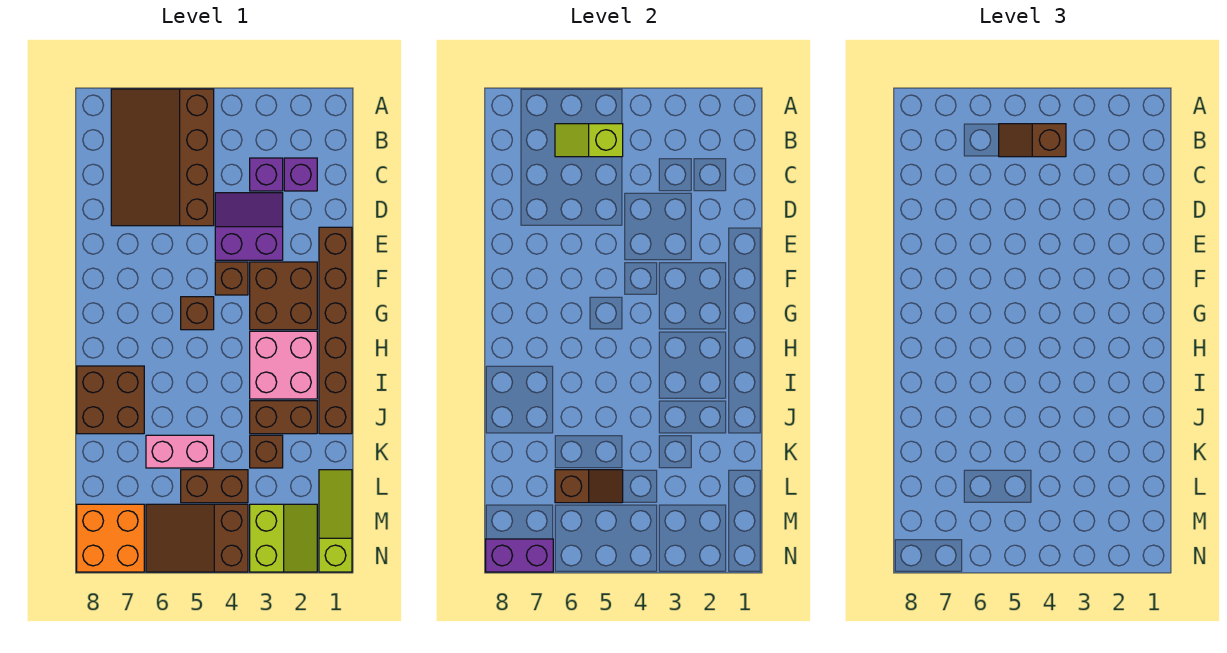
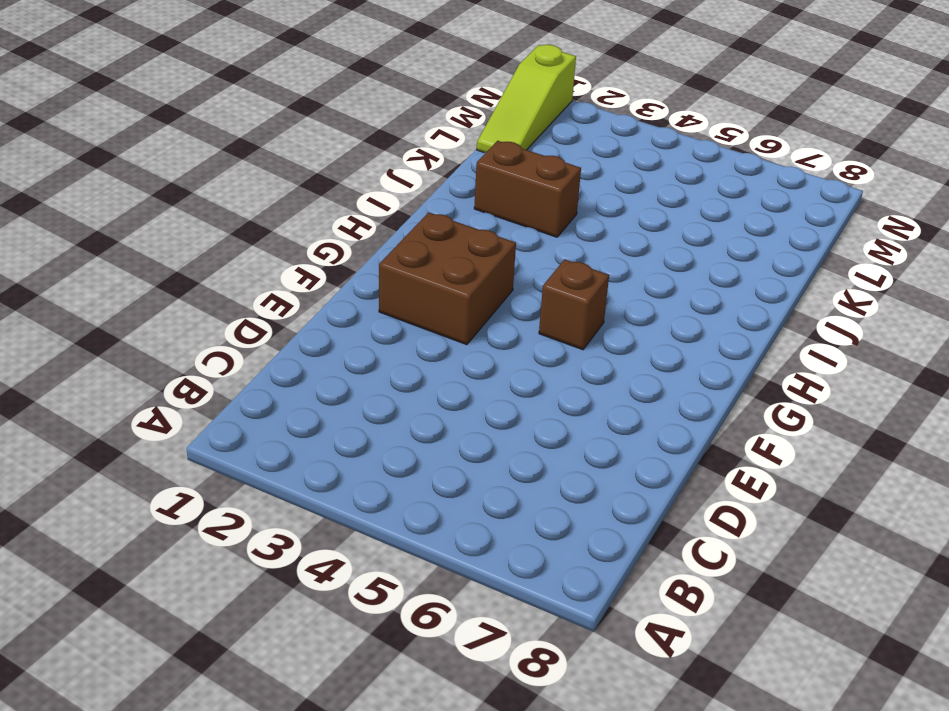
none -> brown slope A5:D7 level 1 top 5
none -> purple brick C2 level 1
none -> purple brick C3 level 1

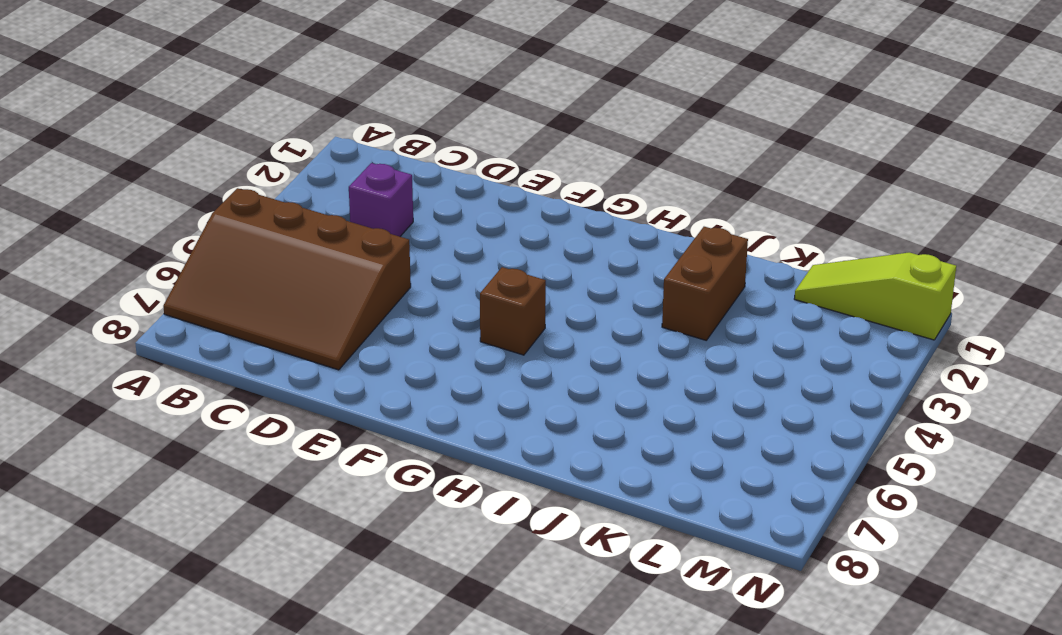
none -> purple brick C2 level 1
none -> purple slope D3:E4 level 1 top E
none -> brown brick E1:J1 level 1

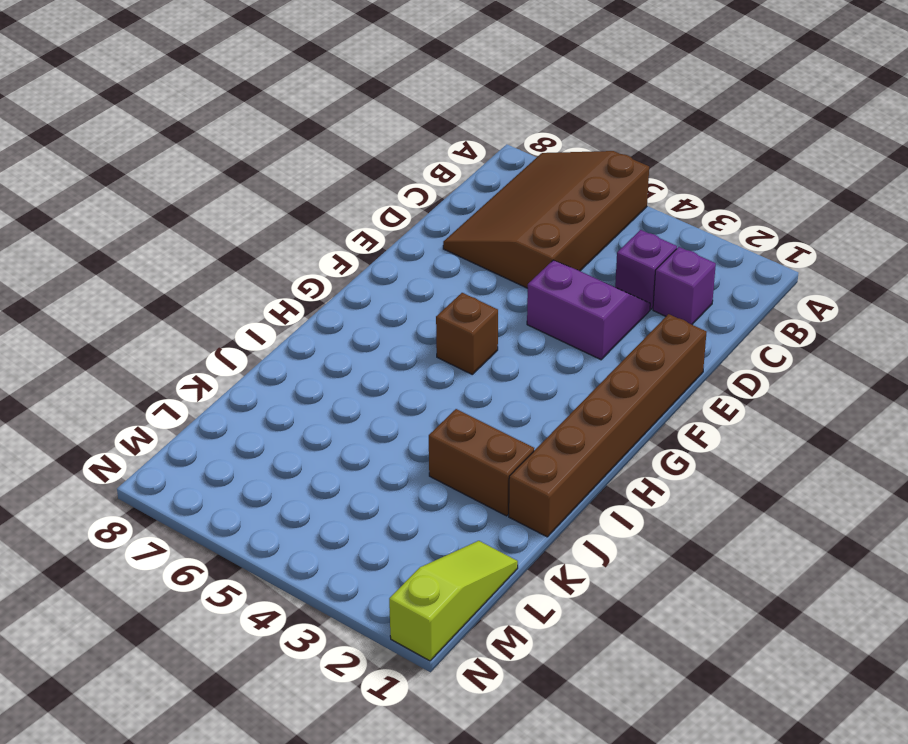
none -> brown brick F2:G3 level 1
none -> brown brick F4 level 1
none -> pink brick H2:I3 level 1

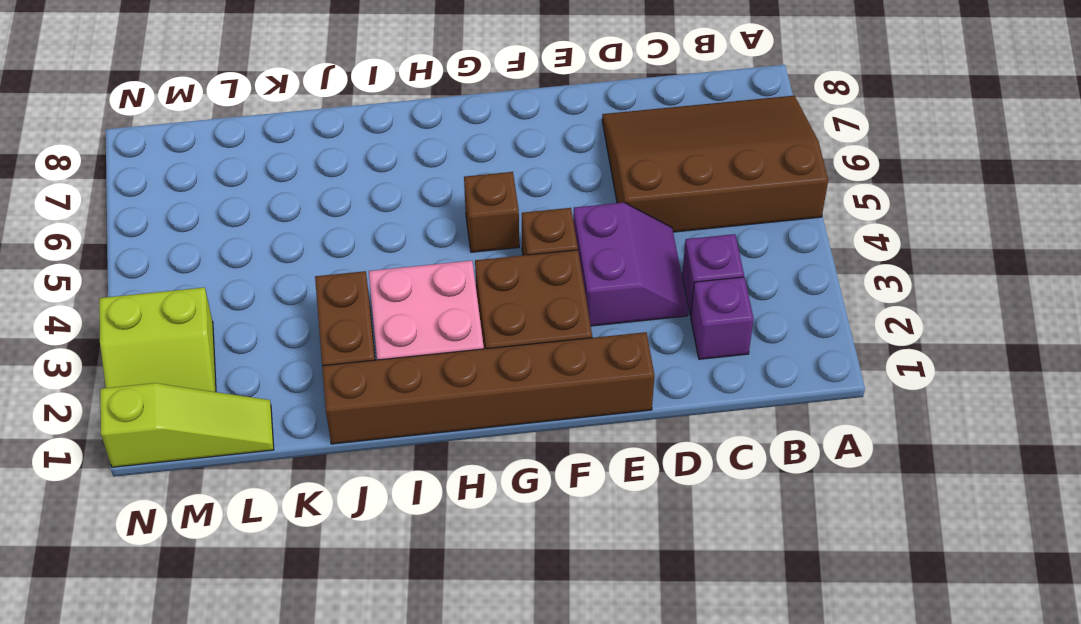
none -> brown brick I7:J8 level 1
none -> brown brick K3 level 1
none -> pink brick K5:K6 level 1

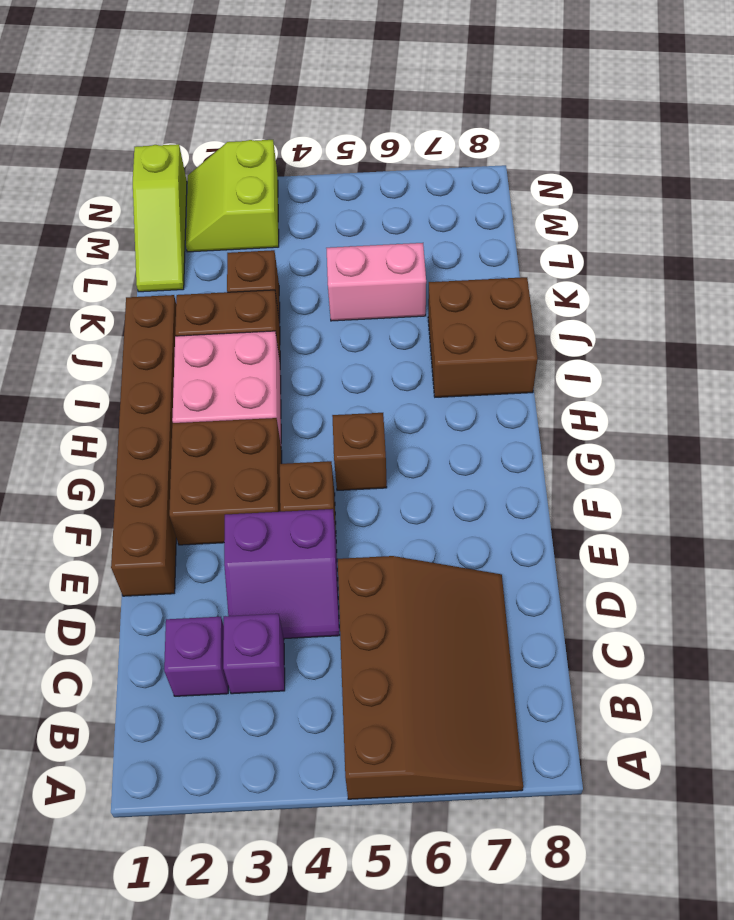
none -> brown brick L4:L5 level 1
none -> brown slope M4:N6 level 1 top 4
none -> orange brick M7:N8 level 1

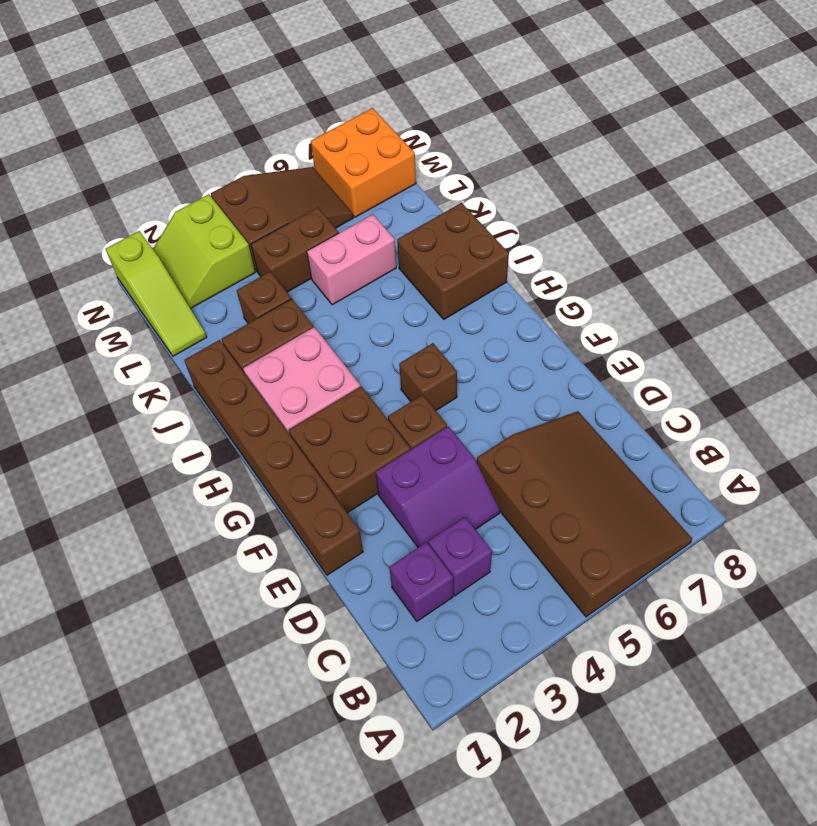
none -> lime slope B5:B6 level 2 top 5
none -> brown slope L5:L6 level 2 top 6
none -> purple brick N7:N8 level 2

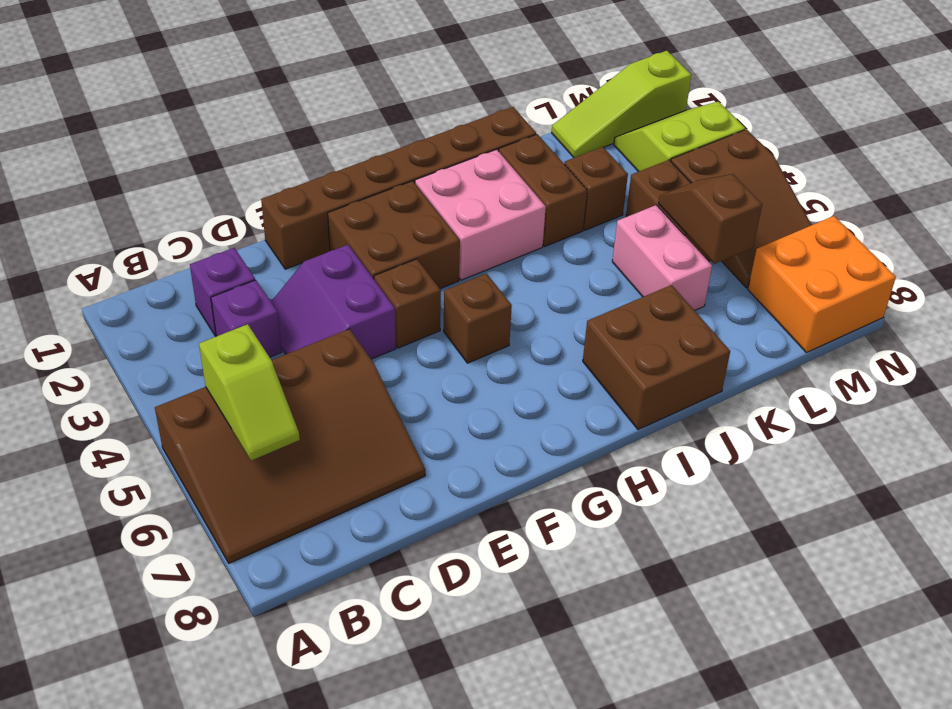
none -> purple brick N7:N8 level 2
none -> brown slope B4:B5 level 3 top 4

